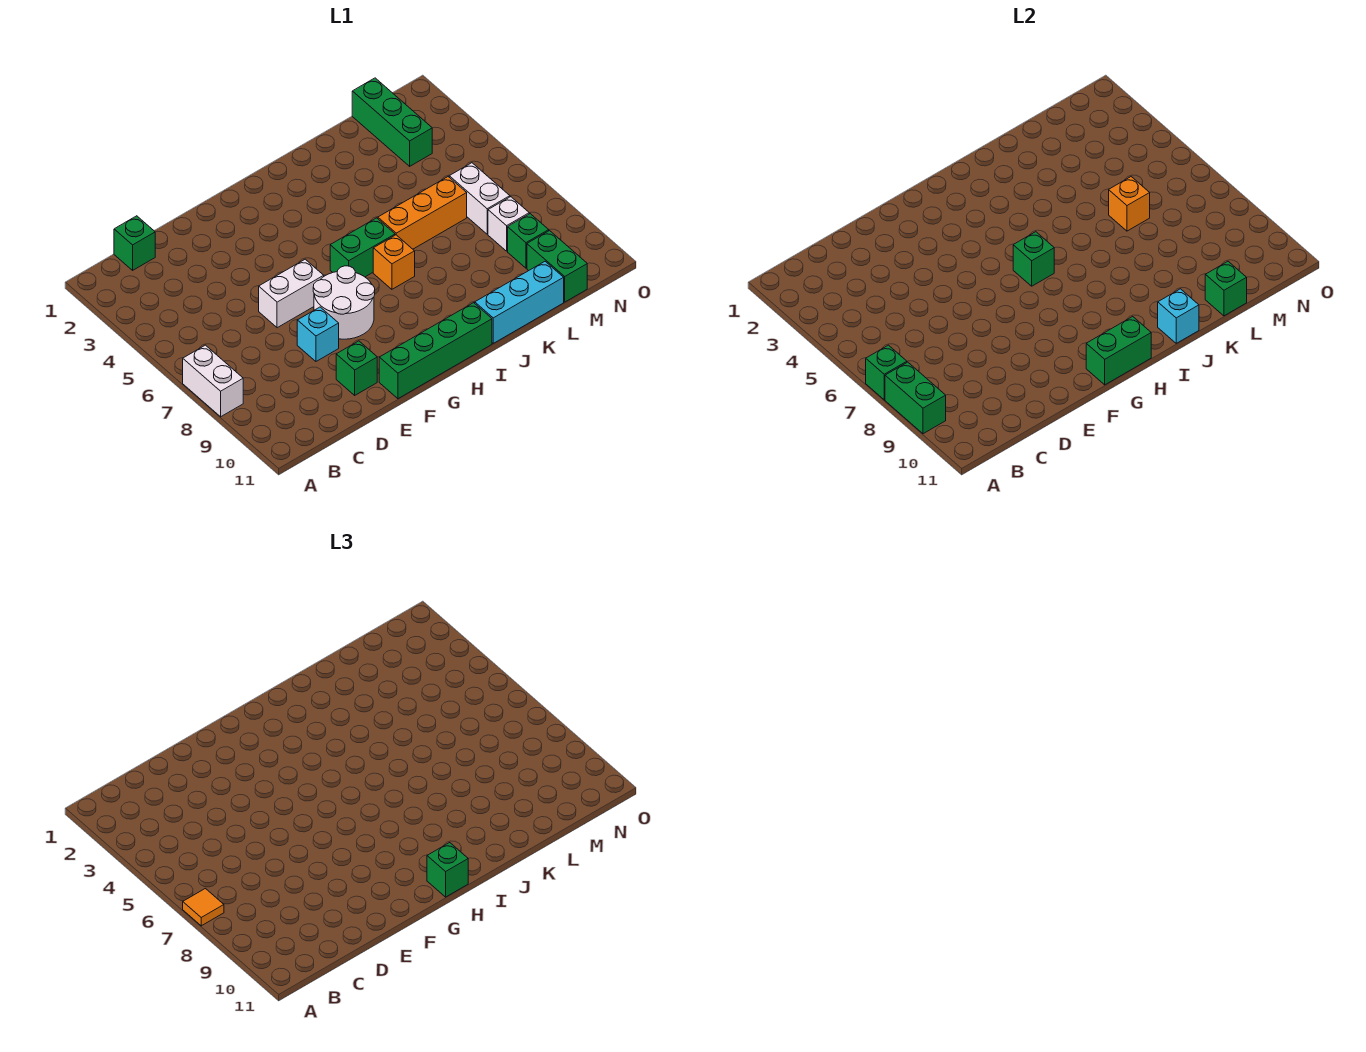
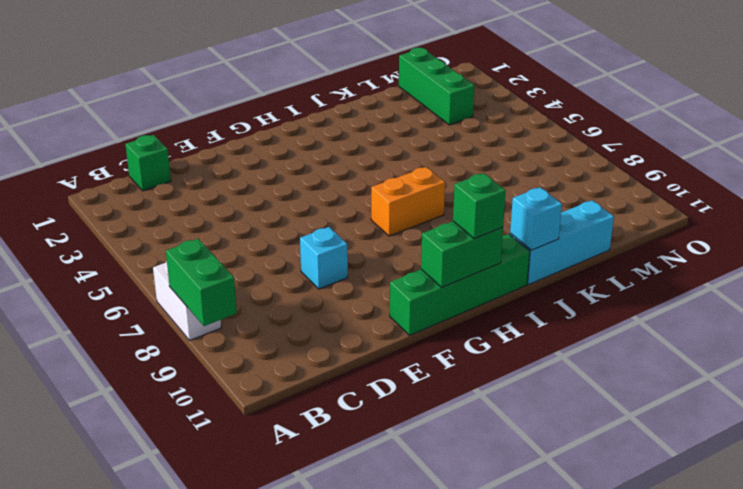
orange brick H7:I7 level 1 -> orange brick I7 level 1
none -> white brick E6:F6 level 1
none -> green brick E10 level 1
none -> white round brick F7:G8 level 1

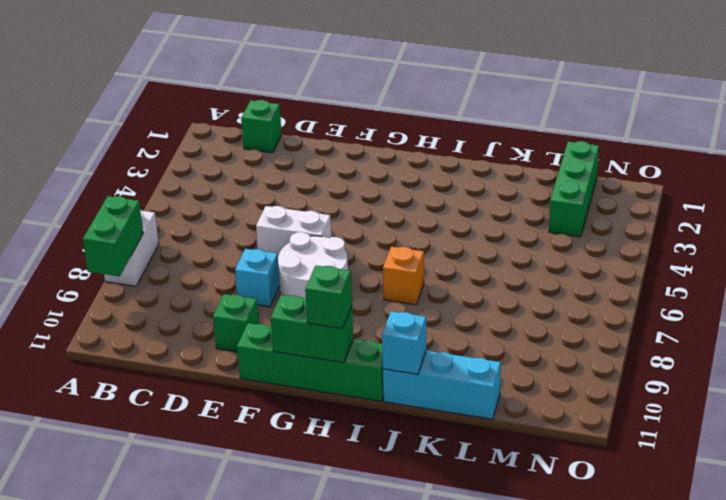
none -> green brick H6:I6 level 1
none -> orange brick J6:L6 level 1
none -> white brick M6:M7 level 1

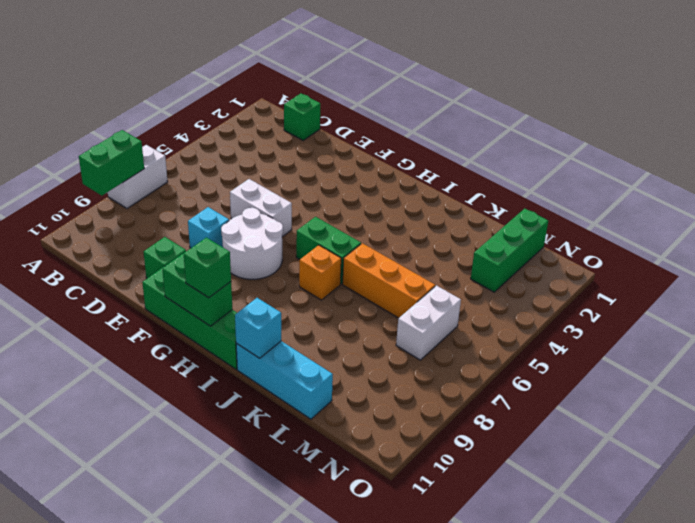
none -> white brick M8 level 1
none -> green brick M9 level 1
none -> green brick M10:M11 level 1

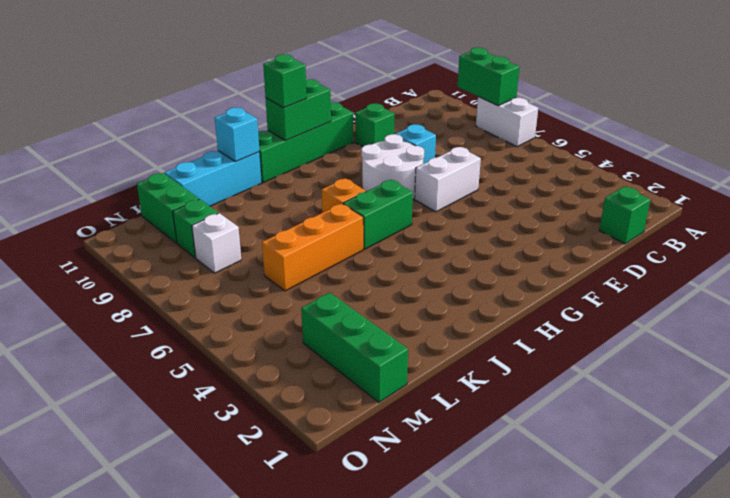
none -> white brick M6:M7 level 1
none -> green brick A7 level 2
none -> green brick H6 level 2

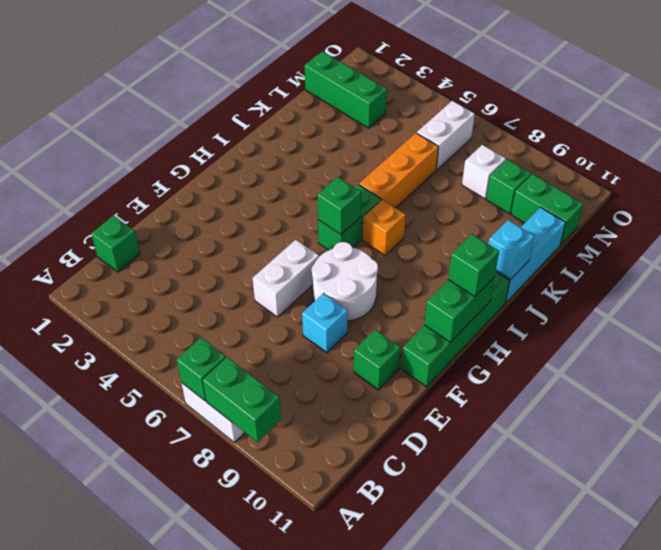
white brick M6:N6 level 1 -> white brick M6:M7 level 1
none -> orange brick L6 level 2
none -> green brick L11 level 2
none -> orange tile A7 level 3

